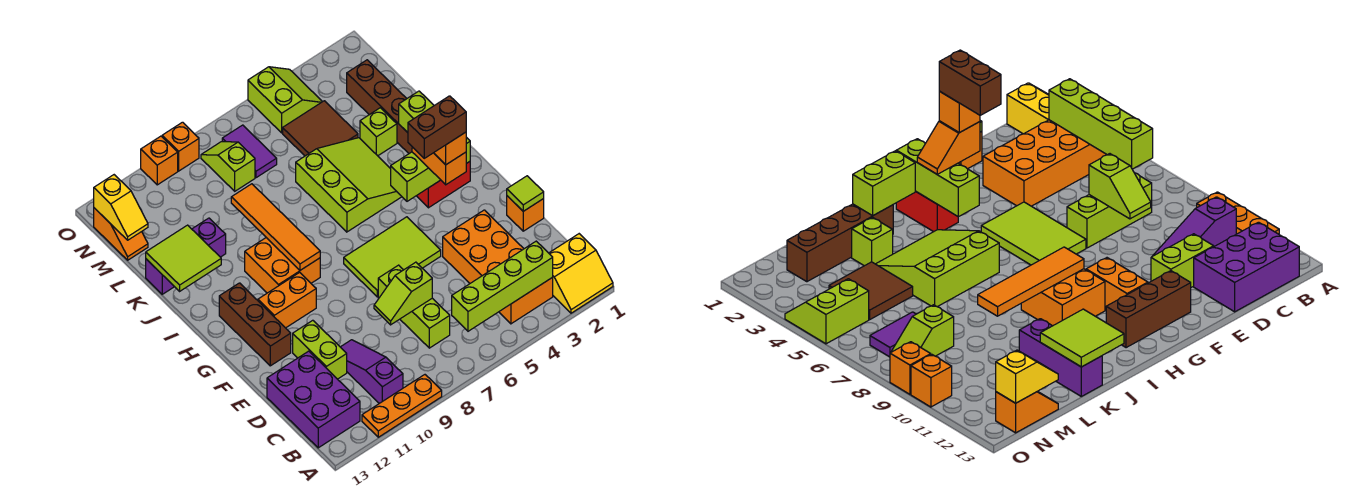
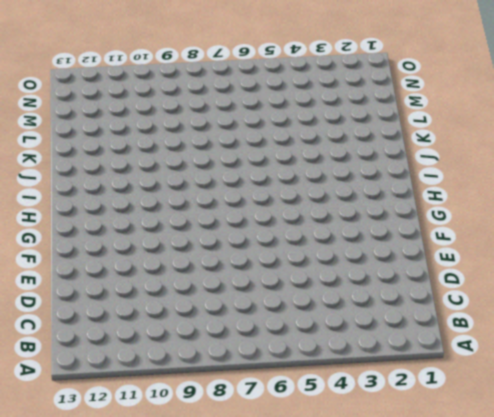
none -> yellow slope A1:B2 level 1 top B
none -> orange plate A9:A11 level 1
none -> orange brick B3:E4 level 1
none -> purple slope B10:D10 level 1 top B

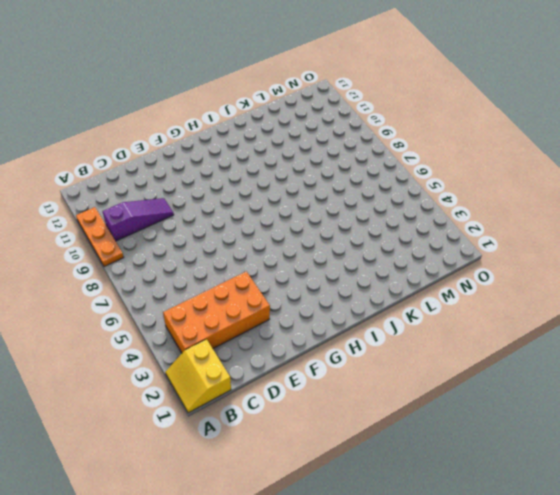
none -> purple brick B12:D13 level 1
none -> lime brick C7:E7 level 1
none -> lime brick D11:E11 level 1
none -> orange brick E1 level 1

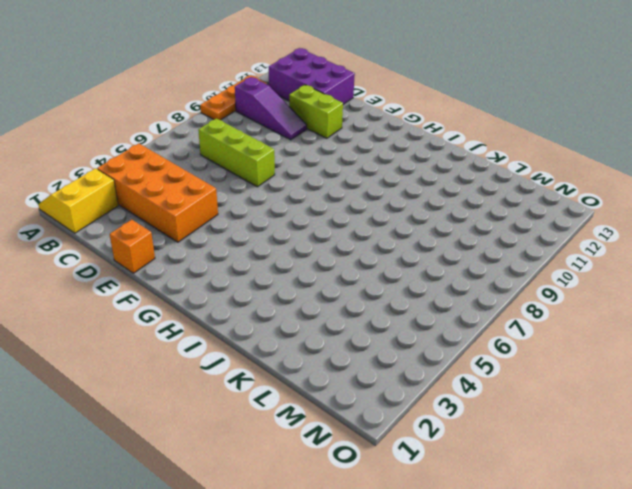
none -> lime tile F5:G7 level 1
none -> brown brick F12:H12 level 1
none -> orange brick G10:G11 level 1
none -> red brick H2:H3 level 1

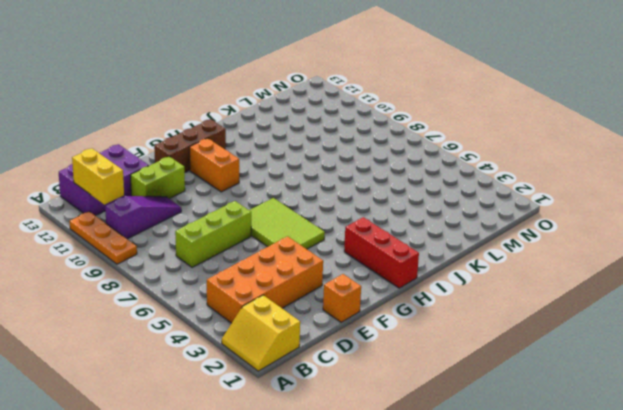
yellow brick B11:B12 level 2 -> none
red brick H1:H3 level 1 -> red brick H2:H3 level 1
none -> orange brick H9:I10 level 1
none -> lime slope I4:K6 level 1 top 6
none -> brown brick J2:M2 level 1
none -> lime brick K3 level 1

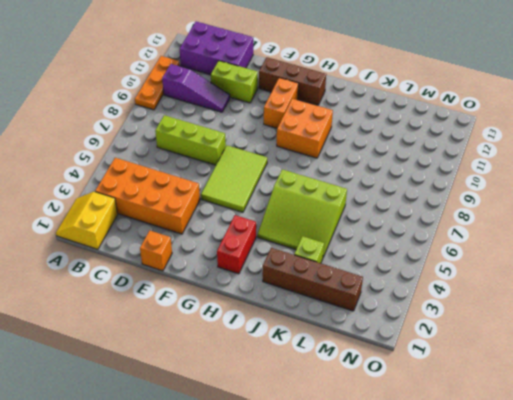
none -> purple brick K11:K13 level 1
none -> brown tile L4:M5 level 1
none -> purple tile M7:N7 level 1
none -> lime slope M8:N8 level 1 top M

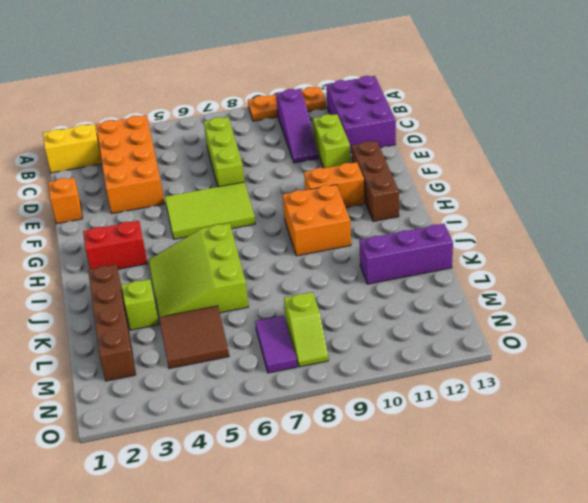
none -> orange slope M13:N13 level 1 top N
none -> lime slope N4:O5 level 1 top 5
none -> orange brick O9 level 1
none -> orange brick O10 level 1

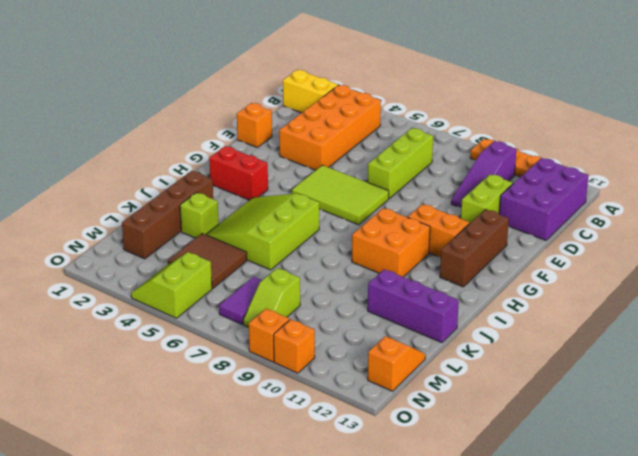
none -> lime brick B3:B6 level 2
none -> lime slope D7:D8 level 2 top 7
none -> lime tile E1 level 2
none -> lime brick H2:H4 level 2

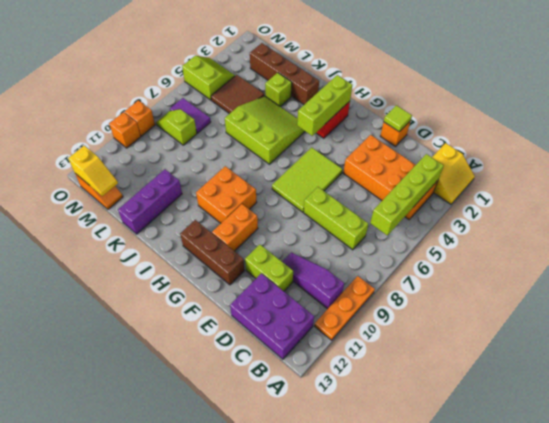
none -> lime slope D7:D8 level 2 top 7
none -> orange tile H9:K9 level 2
none -> lime brick I2:J2 level 2
none -> lime tile J12:K13 level 2

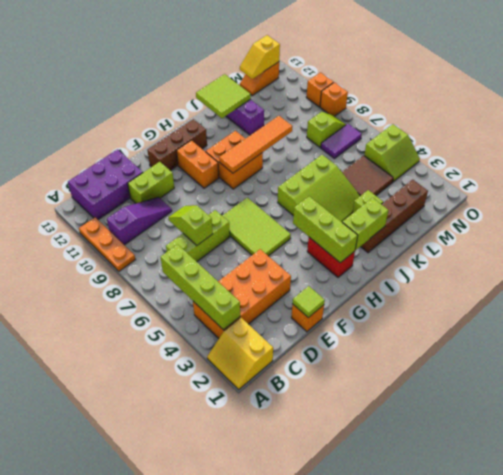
none -> orange slope G3:H3 level 3 top G
none -> orange brick G3 level 4
none -> brown brick G3:G4 level 5

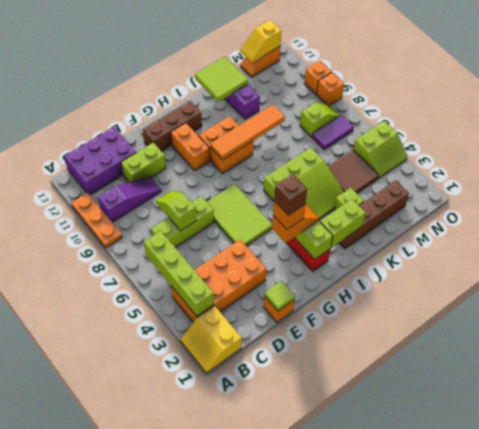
brown brick G3 level 5 -> brown brick G3:G4 level 5

